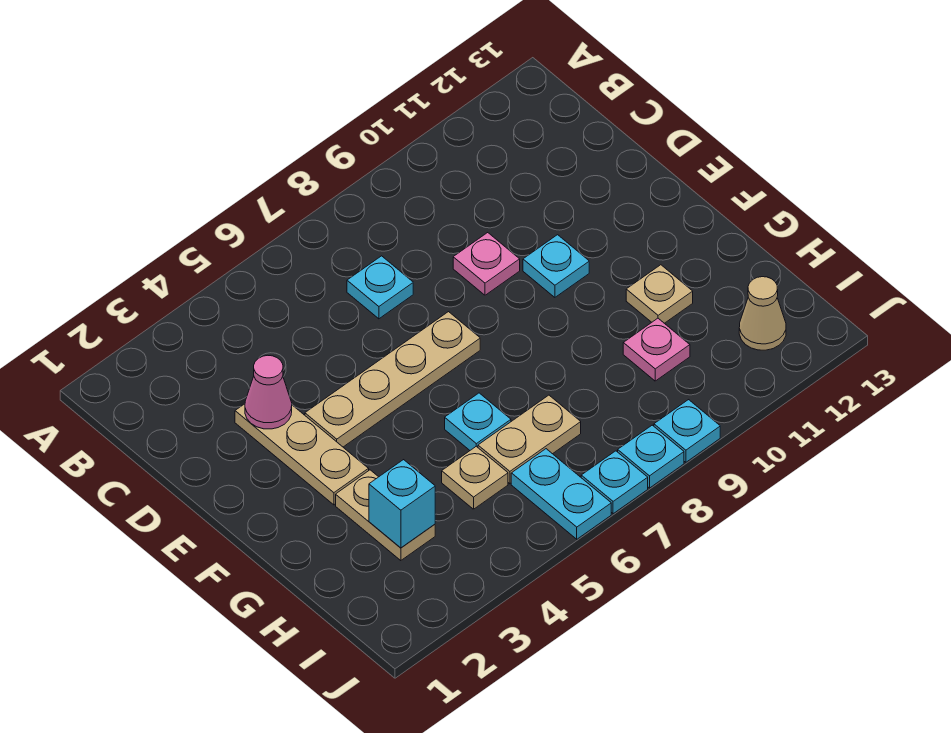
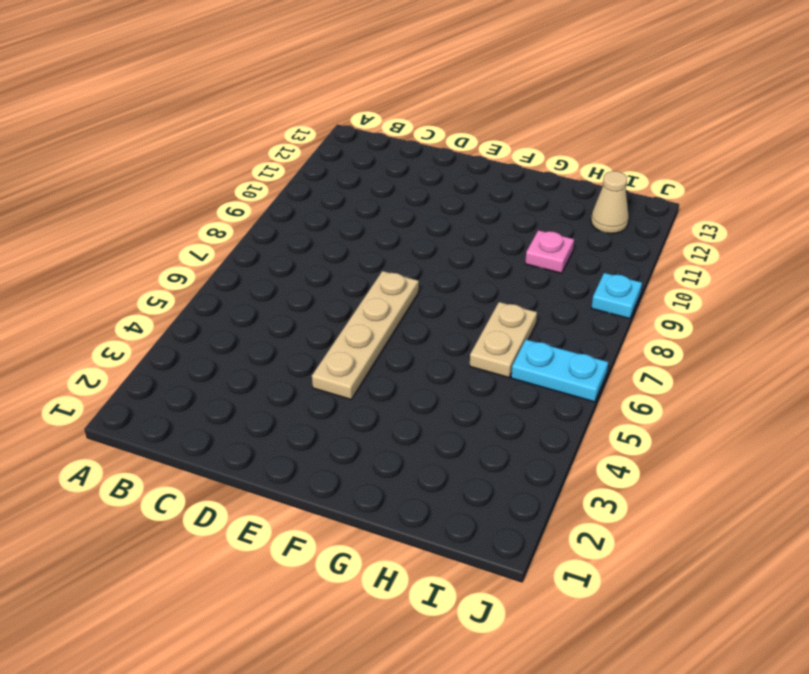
none -> cyan plate C7 level 1
none -> tan plate D3:F3 level 1
none -> pink plate D9 level 1

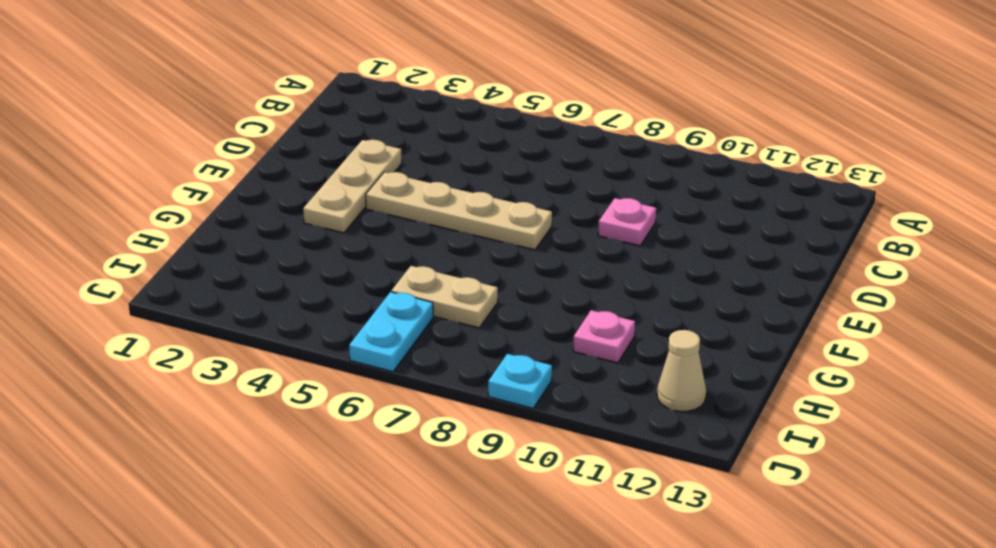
none -> cyan plate C7 level 1
none -> cyan plate E10 level 1
none -> tan plate G3:H3 level 1

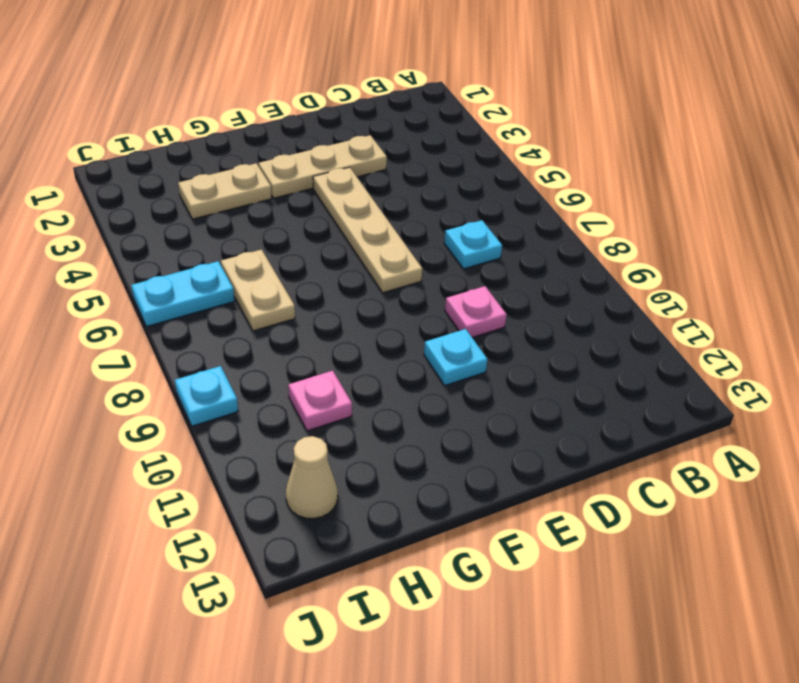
none -> cyan plate G6 level 1
none -> tan plate G11 level 1
none -> tan plate H5 level 1

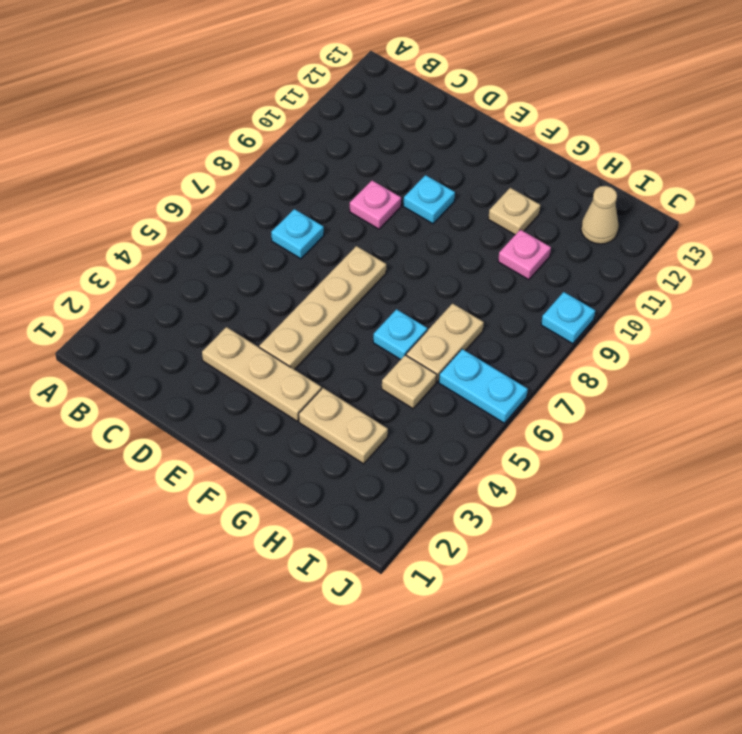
none -> cyan plate J7 level 1
none -> cyan plate J8 level 1
none -> pink cone D3 level 2

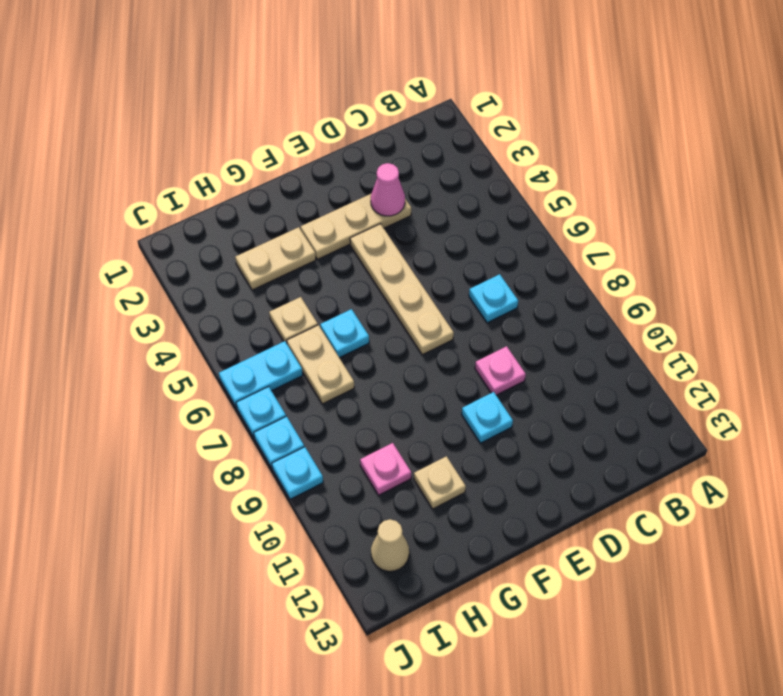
none -> cyan brick H3 level 2

